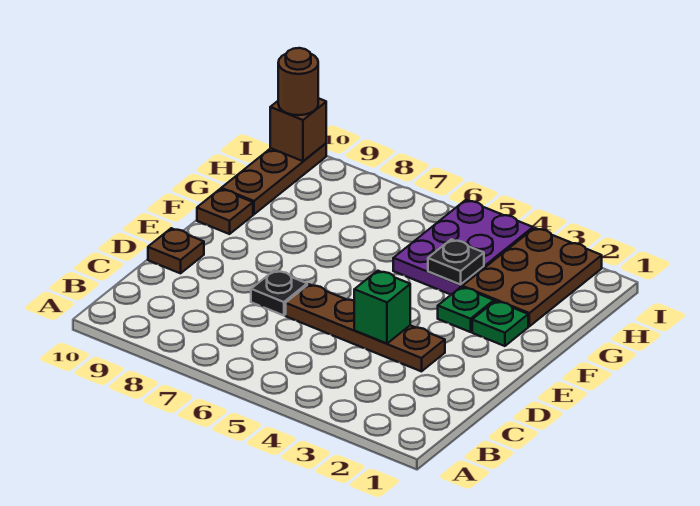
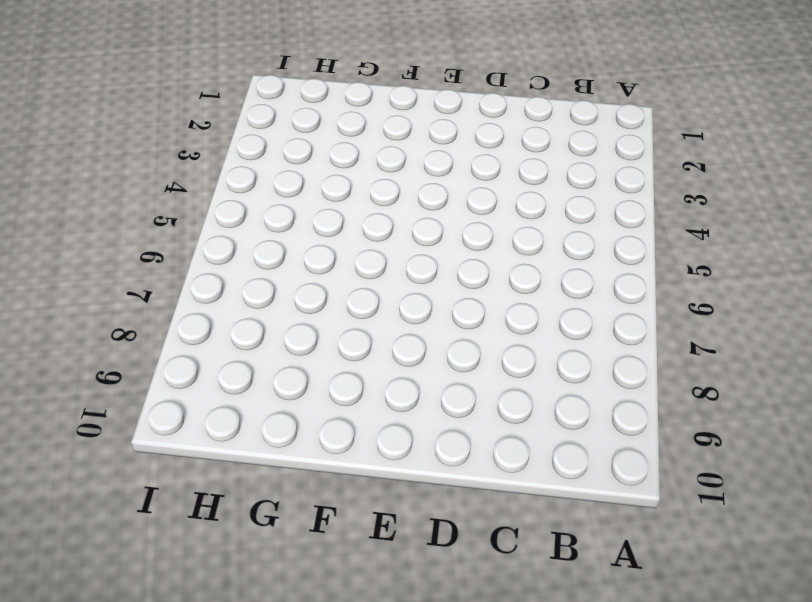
none -> brown plate D3:D6 level 1
none -> black plate D7 level 1
none -> brown plate D10 level 1

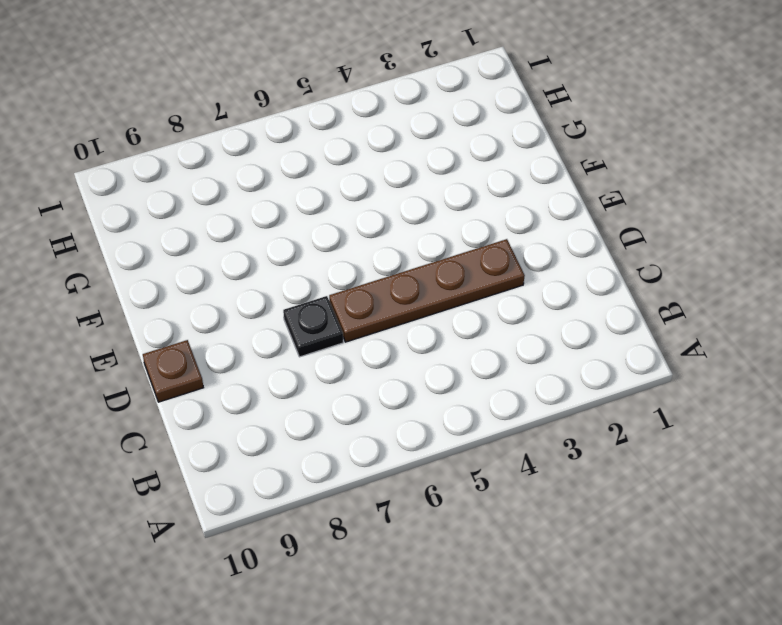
none -> green plate F2 level 1
none -> green plate F3 level 1
none -> brown plate F10 level 1

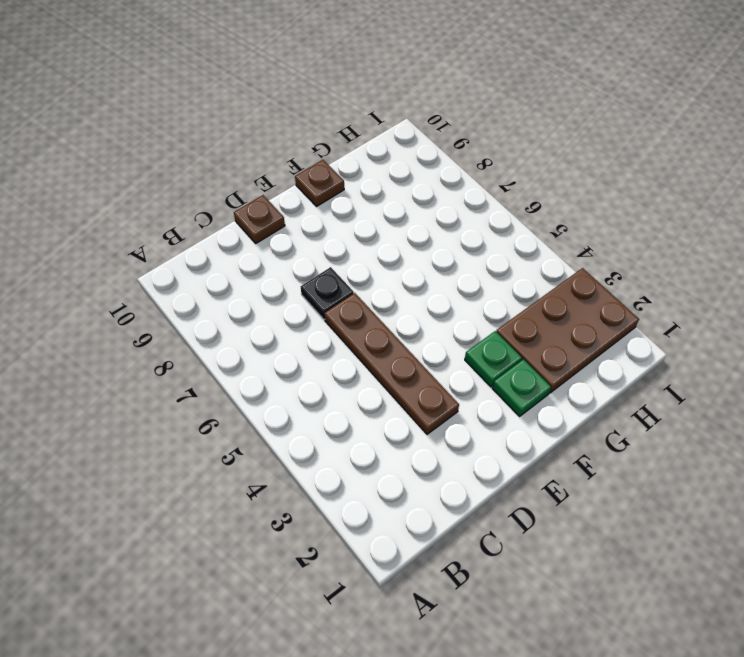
none -> purple plate G4:I5 level 1
none -> brown plate G10:I10 level 1
none -> green brick D4 level 2

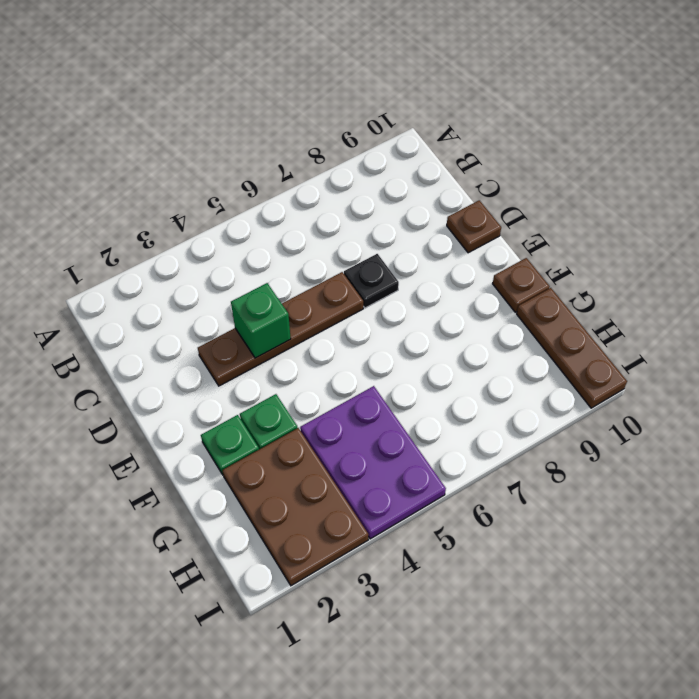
none -> black plate G4 level 2
none -> brown brick I10 level 2
none -> brown round brick I10 level 3

